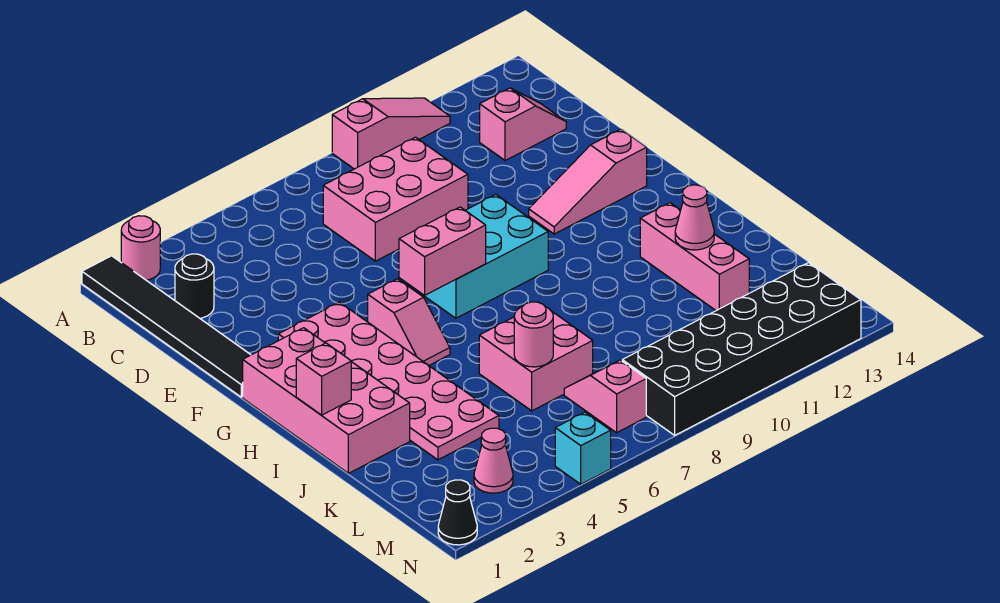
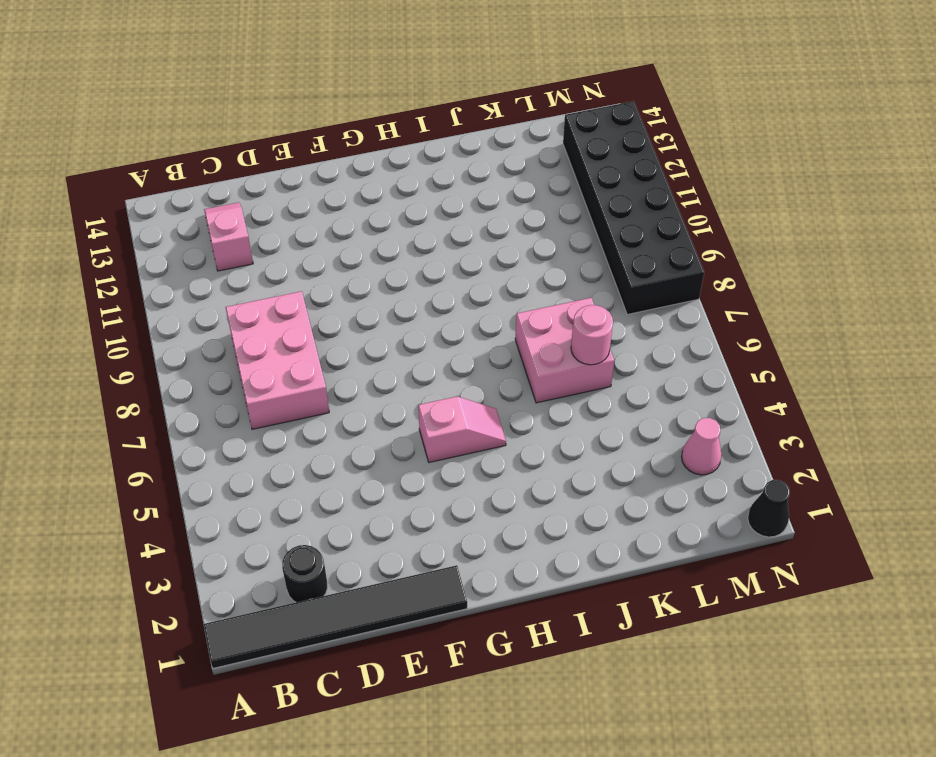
none -> pink round brick A2 level 1
none -> pink slope A9:A11 level 1 top 9
none -> pink plate F3:K4 level 1

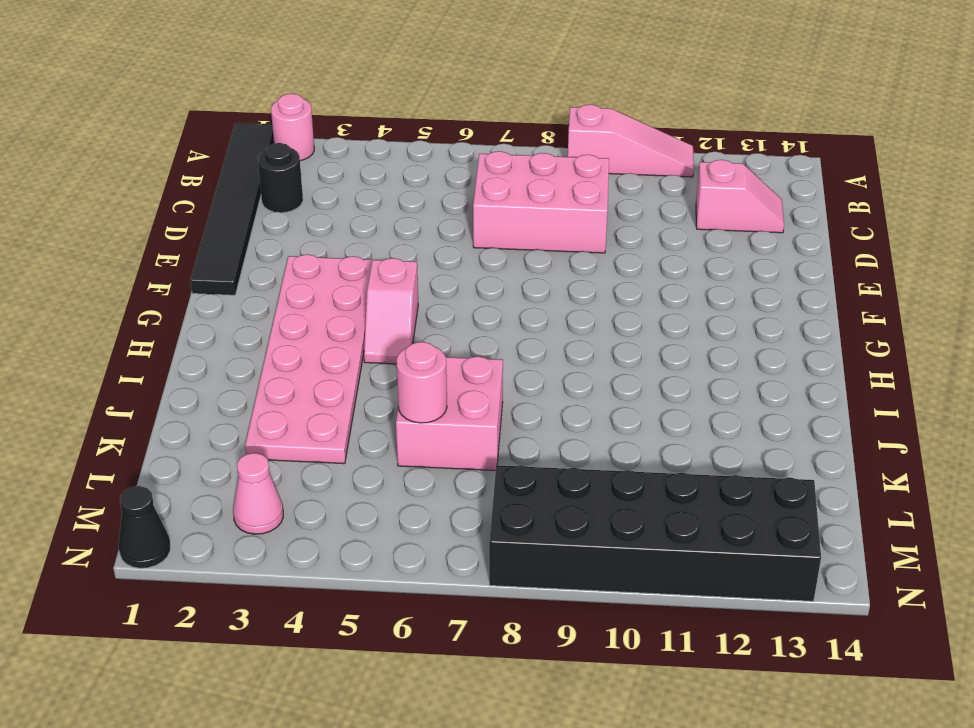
none -> cyan brick F7:G9 level 1
none -> pink slope F11:F13 level 1 top 13
none -> pink brick G1:J2 level 1

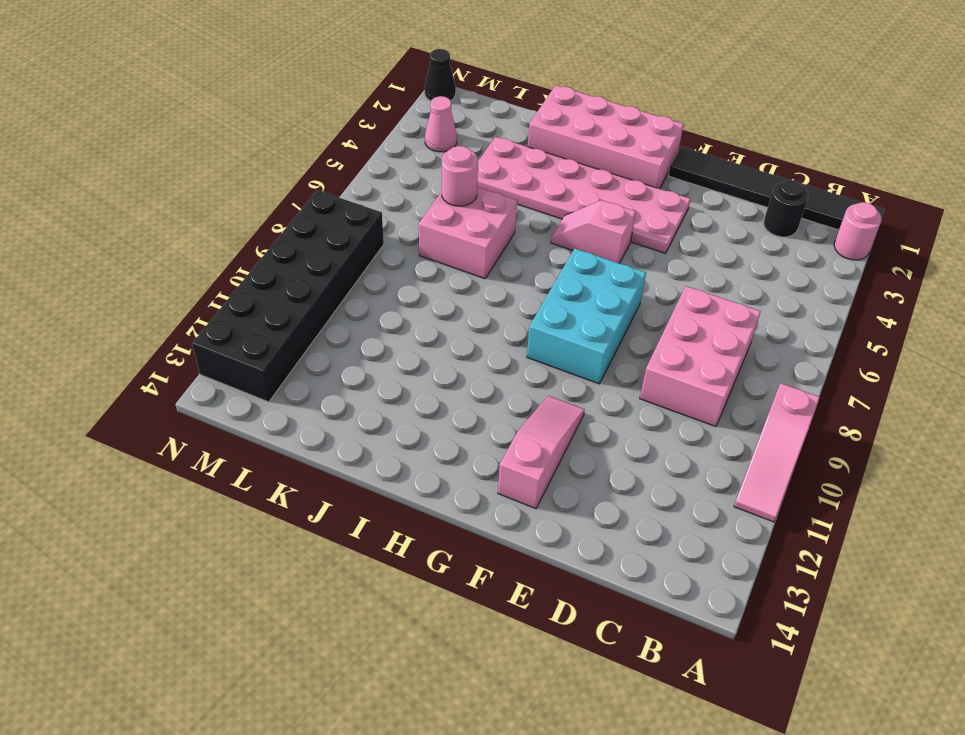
none -> pink slope C12:C13 level 1 top 12
none -> pink brick I12:K12 level 1
none -> pink slope L7:M7 level 1 top M

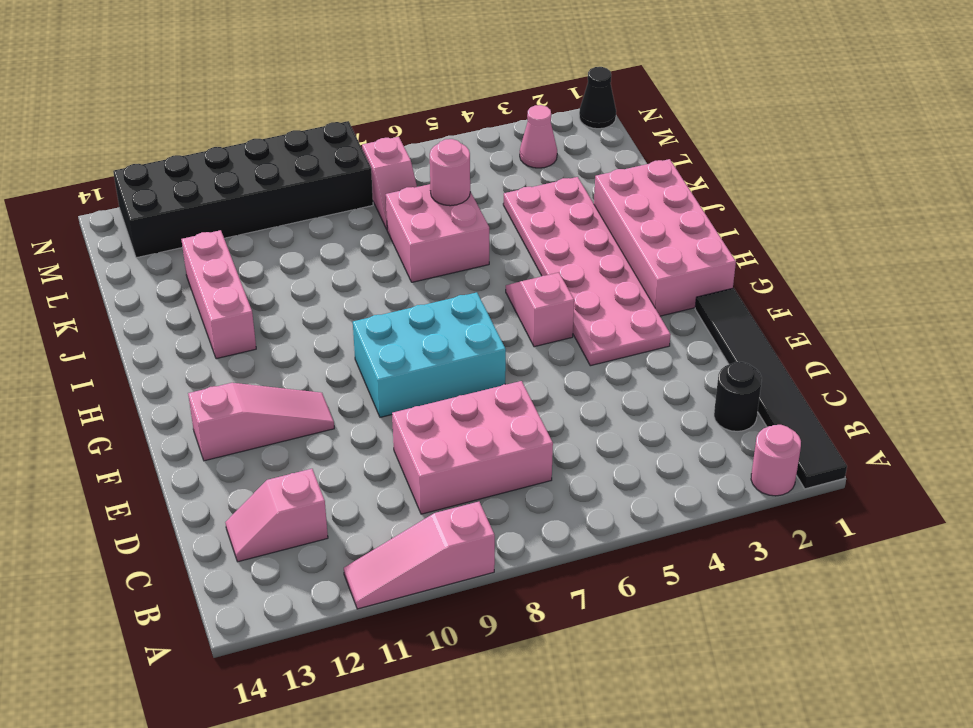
none -> cyan brick N5 level 1
none -> pink brick G6:G7 level 2
none -> pink brick I1 level 2

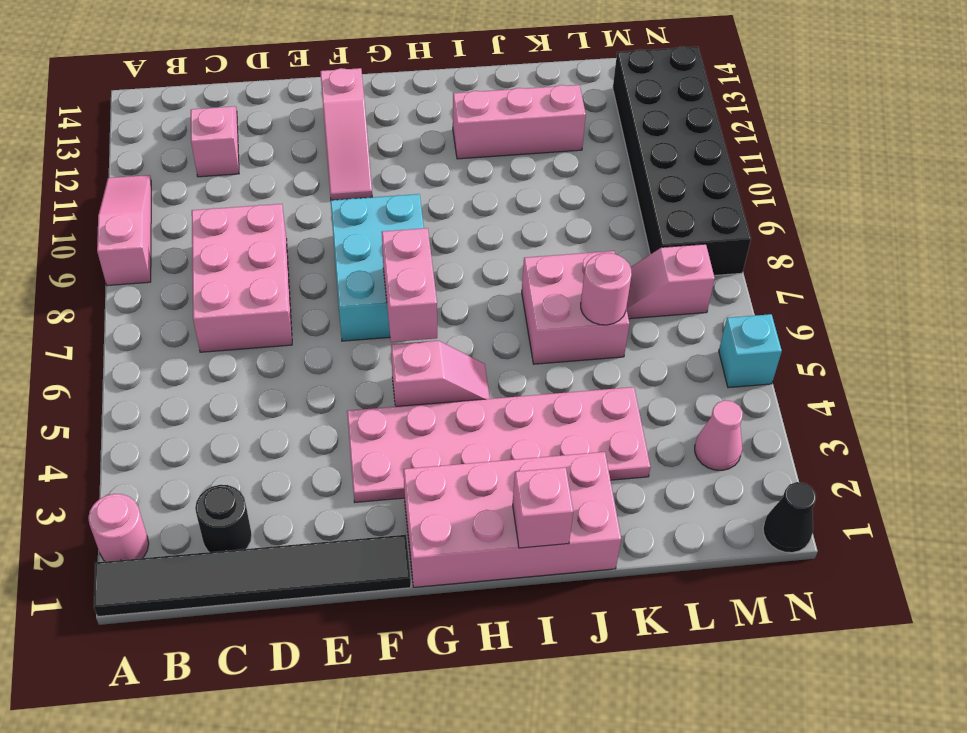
none -> pink cone J12 level 2

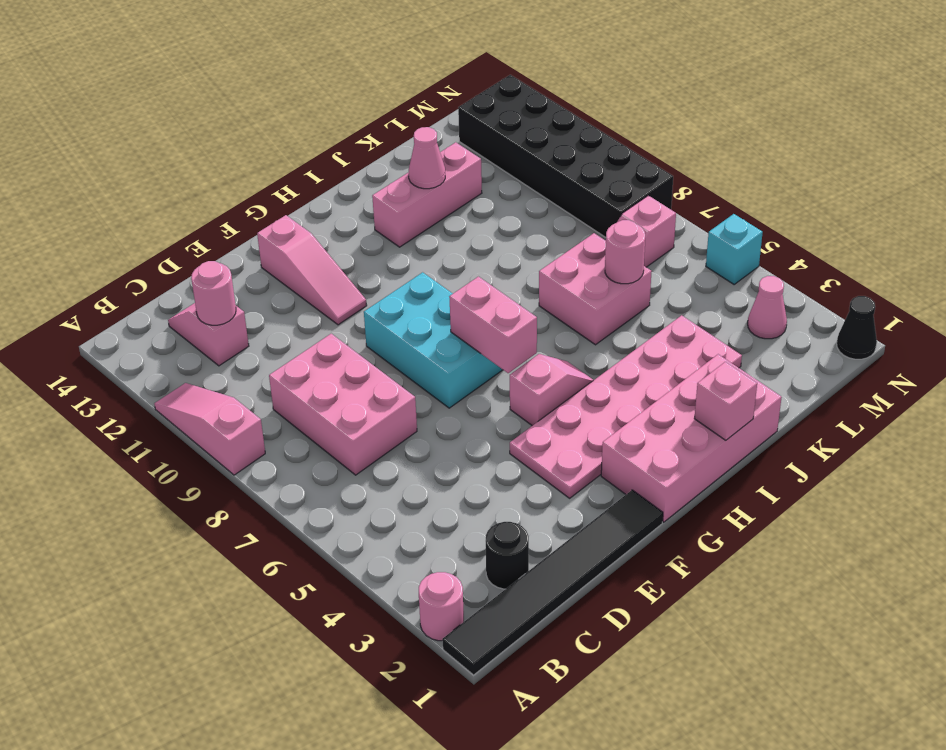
pink round brick C12 level 2 -> none

